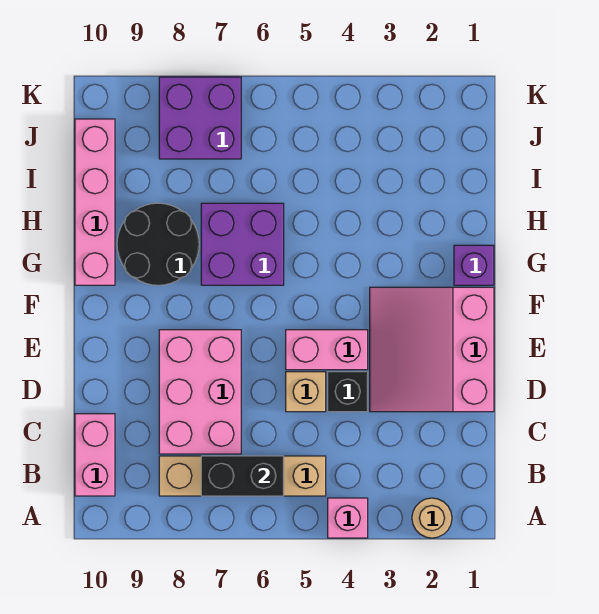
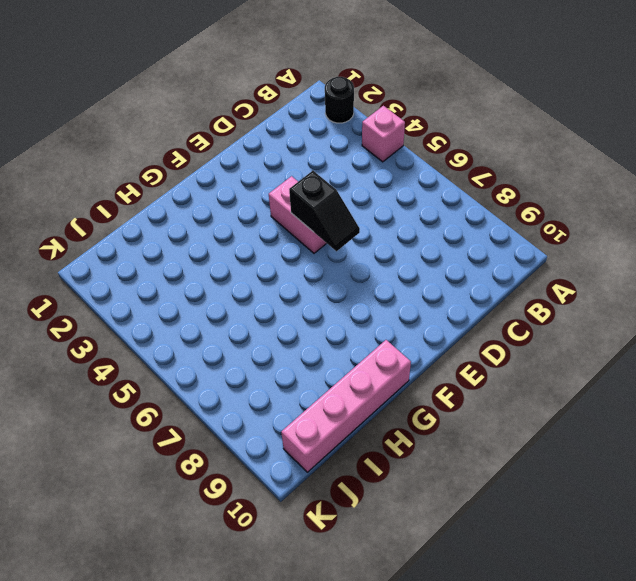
black round brick A2 level 1 -> tan round brick A2 level 1
black slope E5:E6 level 2 top 5 -> none
none -> tan brick B5:B8 level 1
none -> pink brick B10:C10 level 1
none -> pink brick C7:E8 level 1

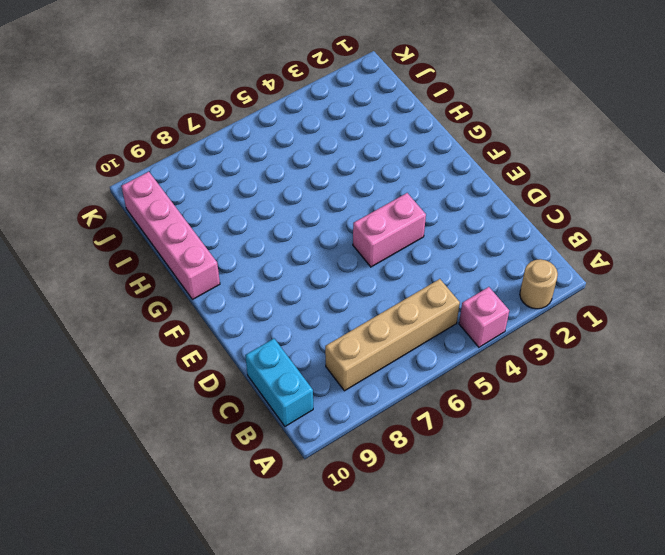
cyan brick B10:C10 level 1 -> pink brick B10:C10 level 1
none -> pink brick C7:E8 level 1
none -> pink slope D1:F3 level 1 top 1
none -> black brick D4 level 1

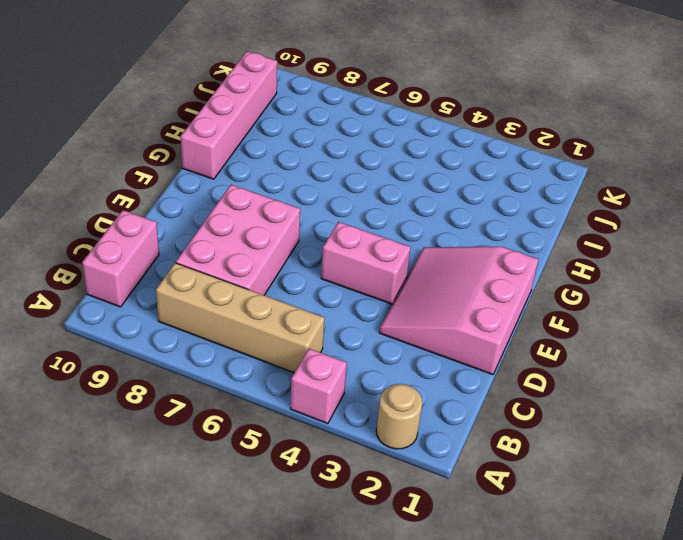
none -> black brick D4 level 1
none -> tan brick D5 level 1
none -> purple brick G1 level 1

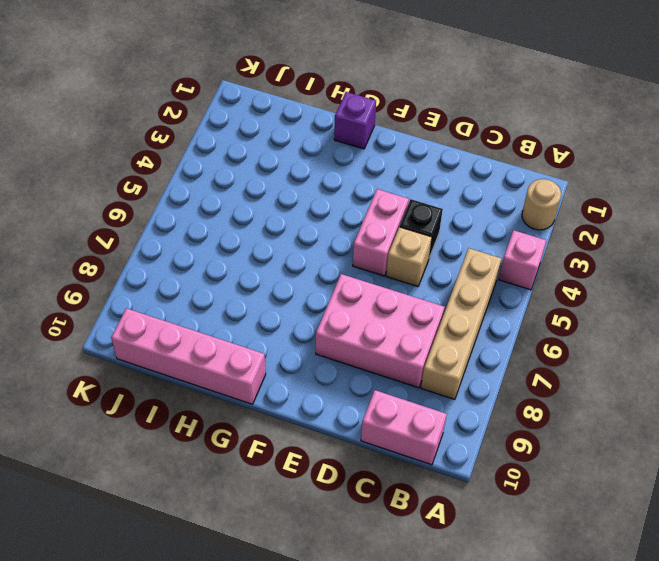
none -> pink slope D1:F3 level 1 top 1
none -> purple brick G6:H7 level 1
none -> black round brick G8:H9 level 1

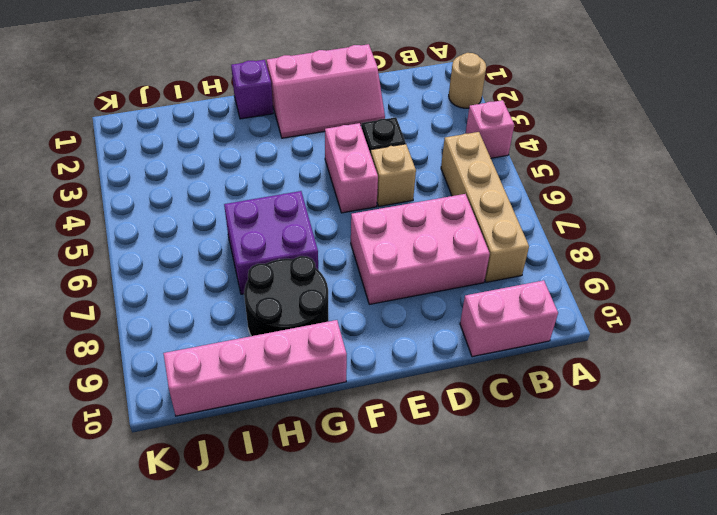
pink slope D1:F2 level 1 top 1 -> pink slope D1:F3 level 1 top 1
none -> purple brick J7:K8 level 1
none -> black brick B6:B7 level 2

